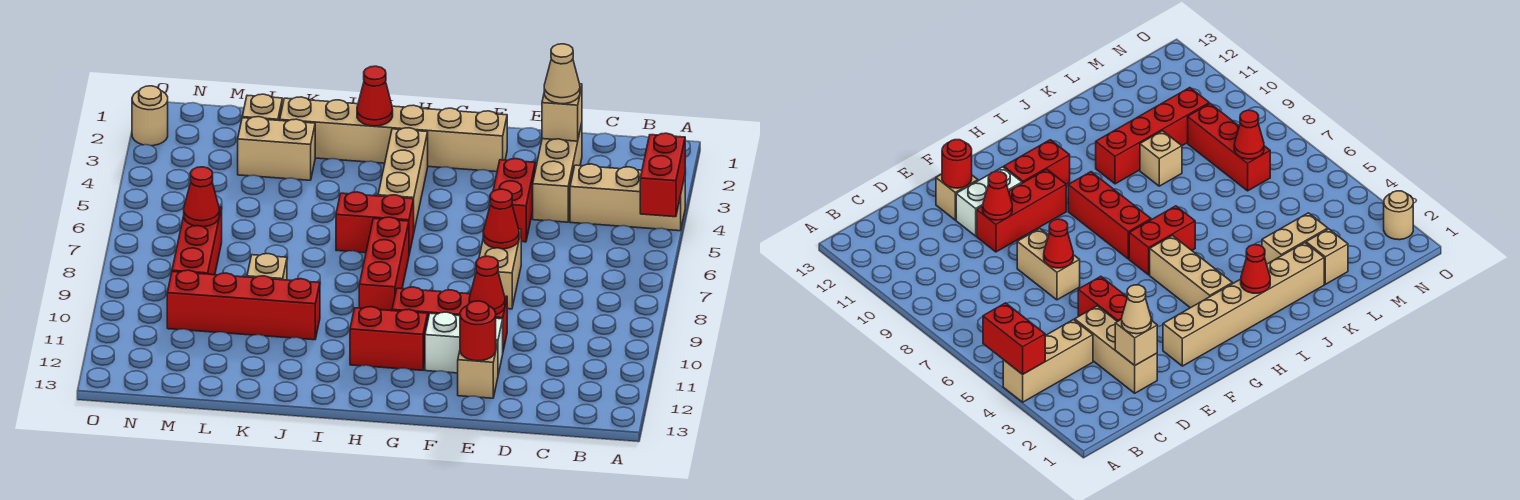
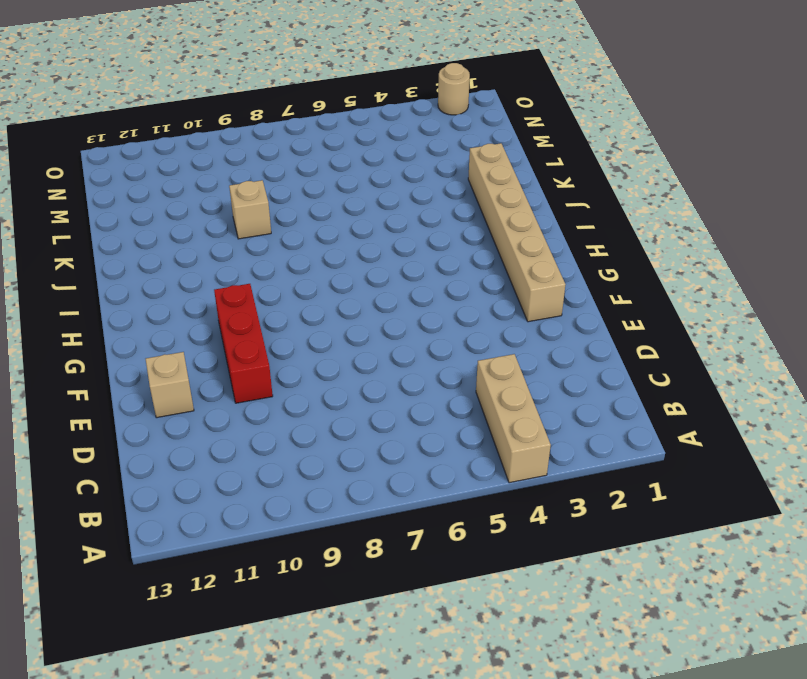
none -> tan brick D2:D4 level 1
none -> red brick E4:E5 level 1
none -> tan brick E7:E8 level 1

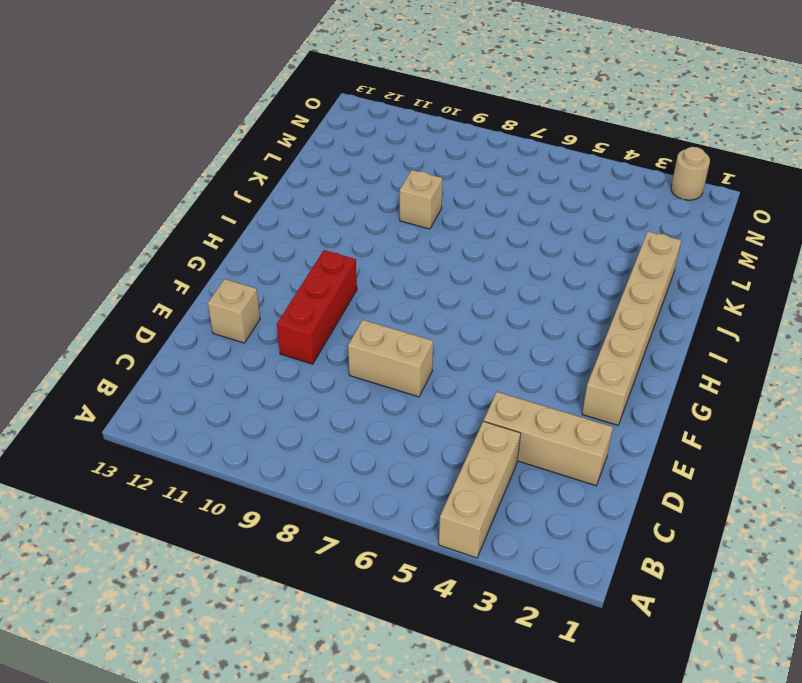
none -> red brick E4:E5 level 1
none -> white brick E11:F11 level 1
none -> red brick G11:H11 level 1

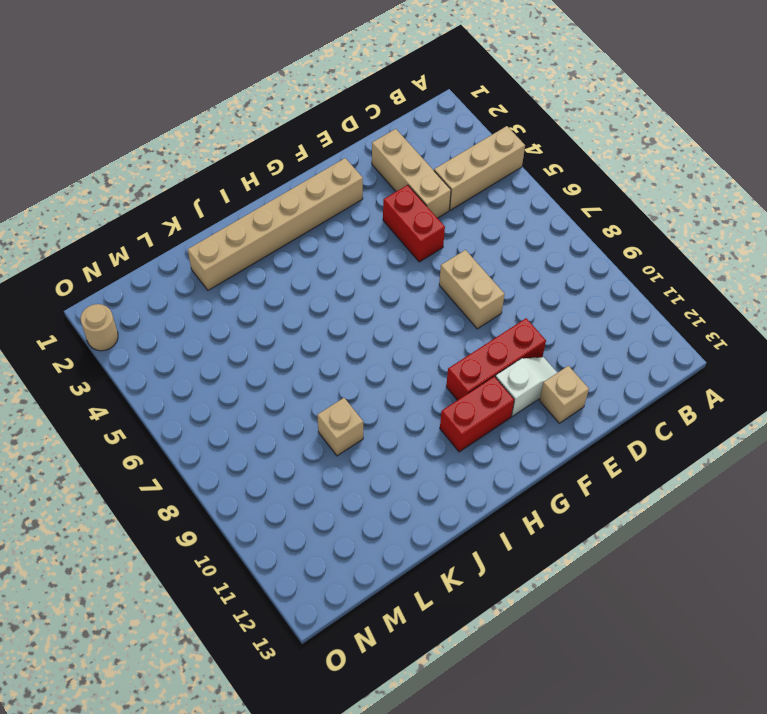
white slope E11:F11 level 1 top F -> white brick E11:F11 level 1
none -> tan brick H3:H5 level 1
none -> red brick H6:I6 level 1
none -> red brick H7:H9 level 1

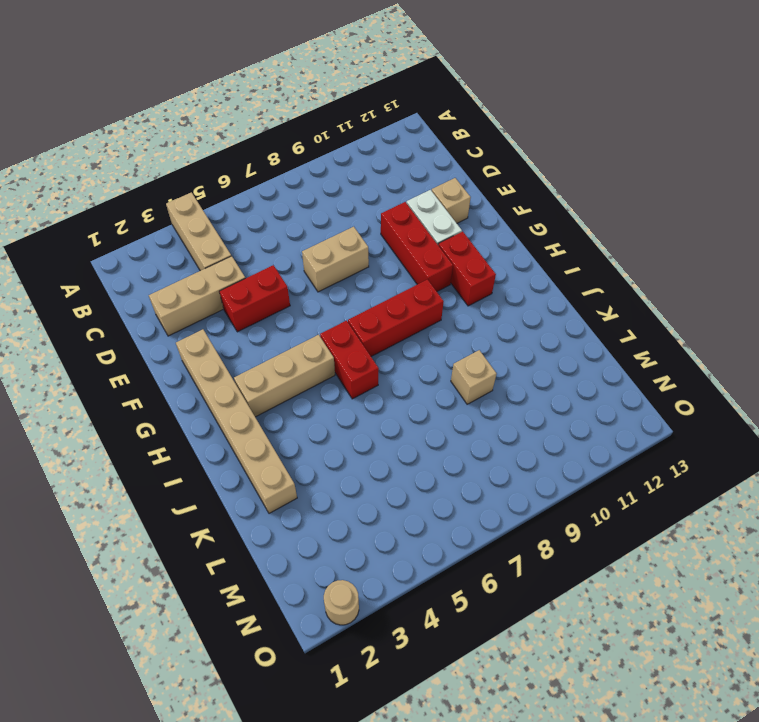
none -> red brick J10:M10 level 1
none -> tan brick K3:L3 level 1
none -> tan brick L2 level 1

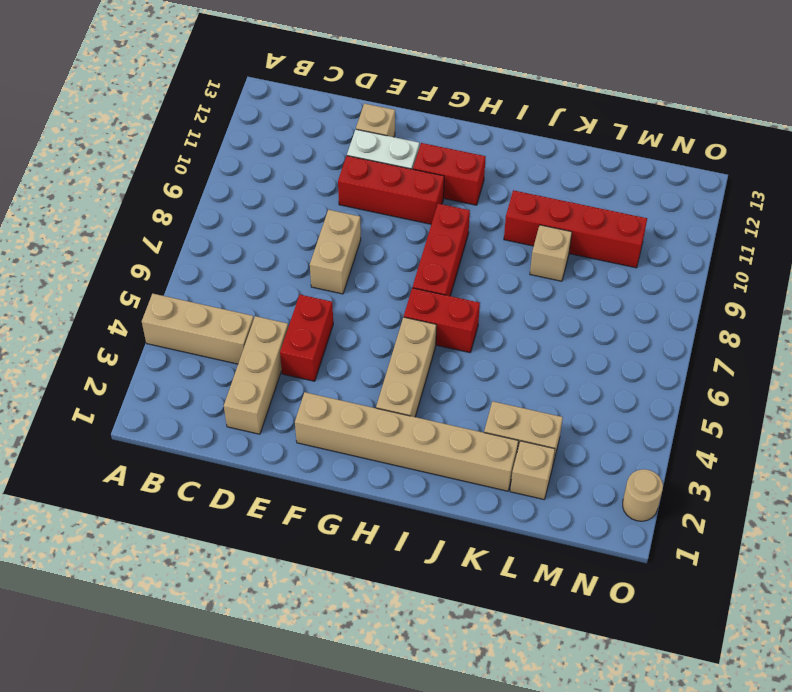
none -> red brick M7:M9 level 1
none -> red brick A4:A5 level 2
none -> tan brick D2 level 2

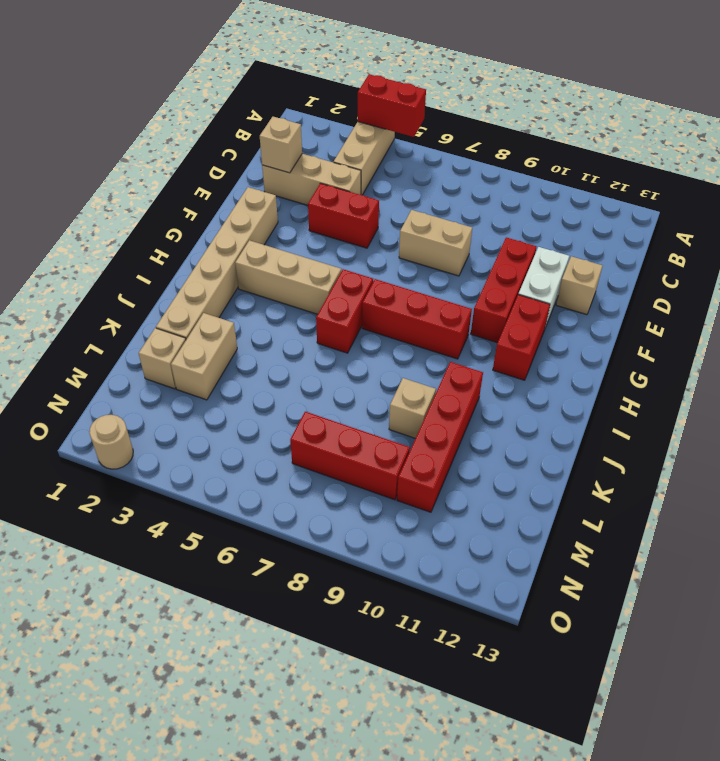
none -> red cone E7 level 2
none -> red cone E10 level 2
none -> red round brick E12 level 2

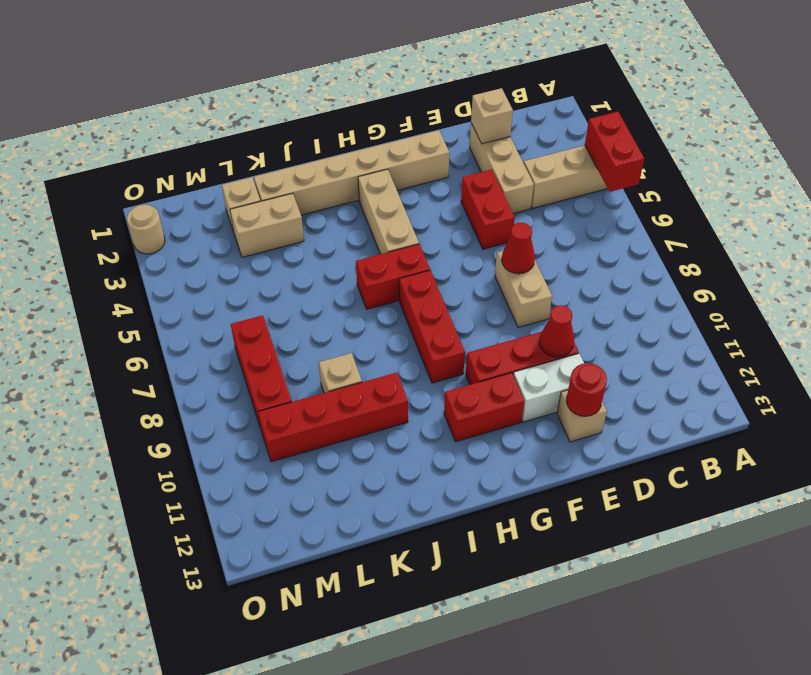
none -> red cone I2 level 2
none -> red cone M7 level 2
none -> tan cone D2 level 3

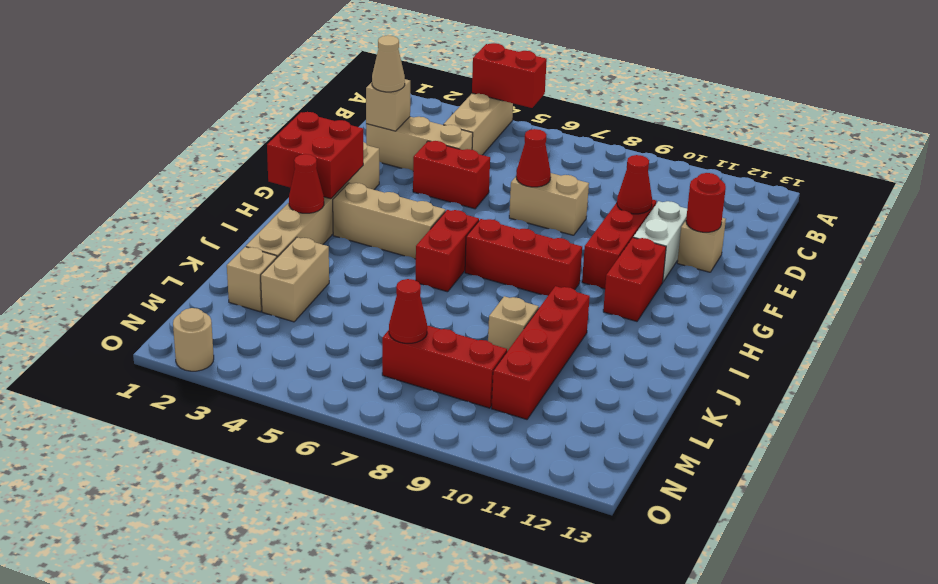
red brick G1:H2 level 2 -> none

